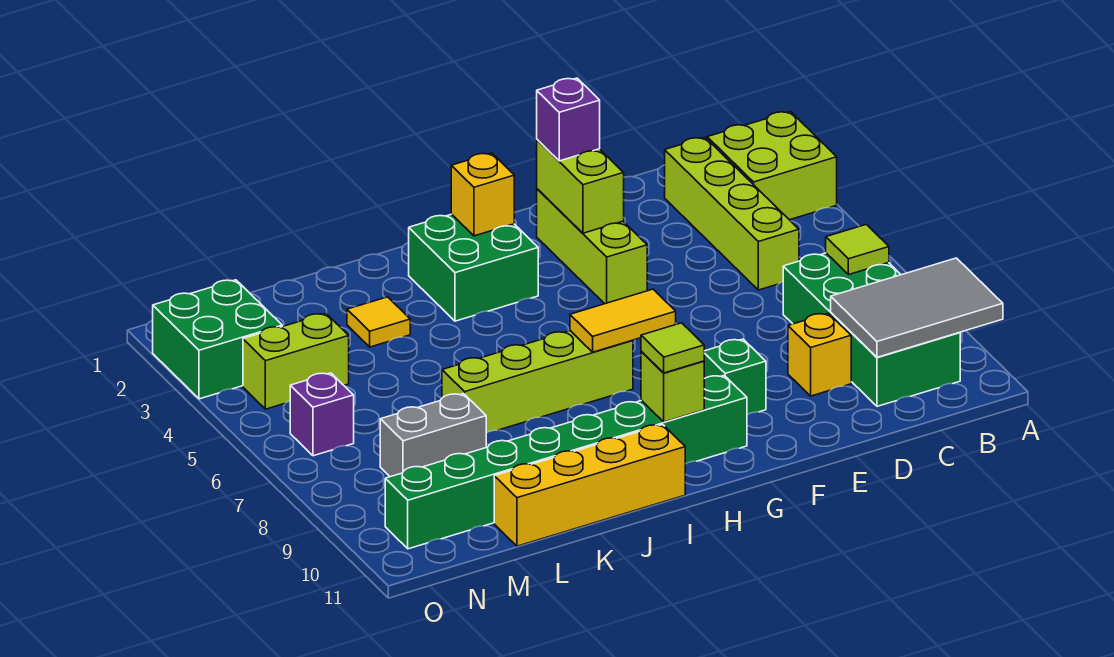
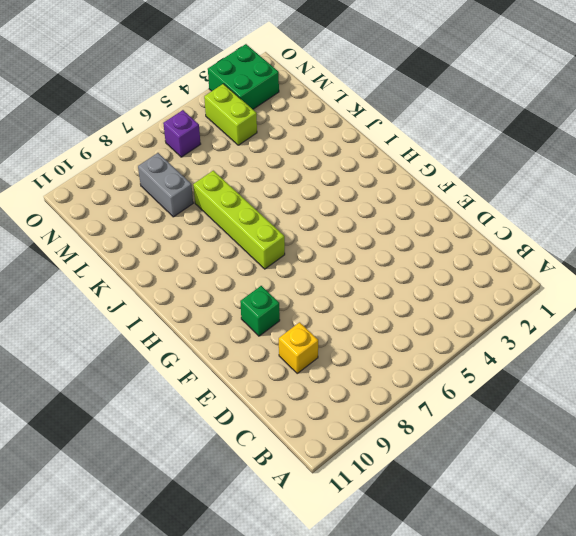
none -> lime brick A2:B3 level 1
none -> green brick B7:C10 level 1
none -> lime brick C2:C5 level 1

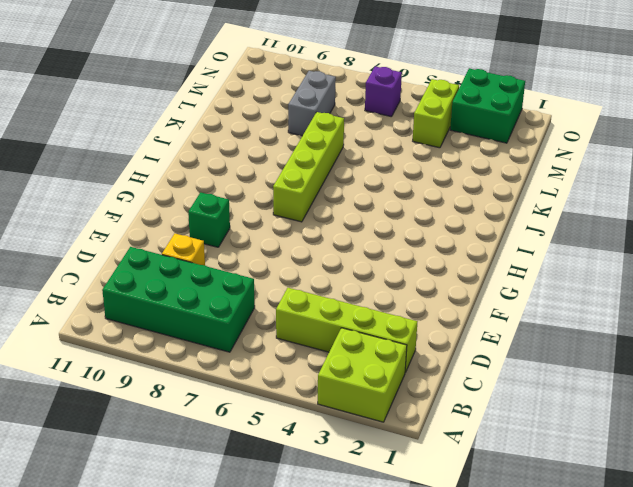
none -> lime brick F2:F4 level 1
none -> green brick G10:N10 level 1
none -> green brick H2:I3 level 1

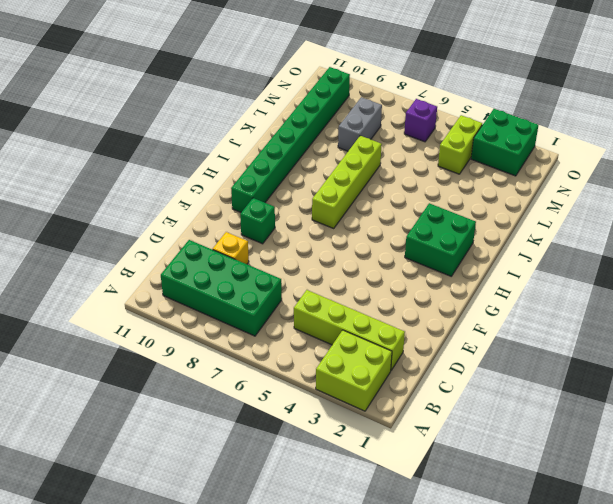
none -> lime brick F2:F4 level 1
none -> yellow brick I11:L11 level 1
none -> yellow tile K3 level 1

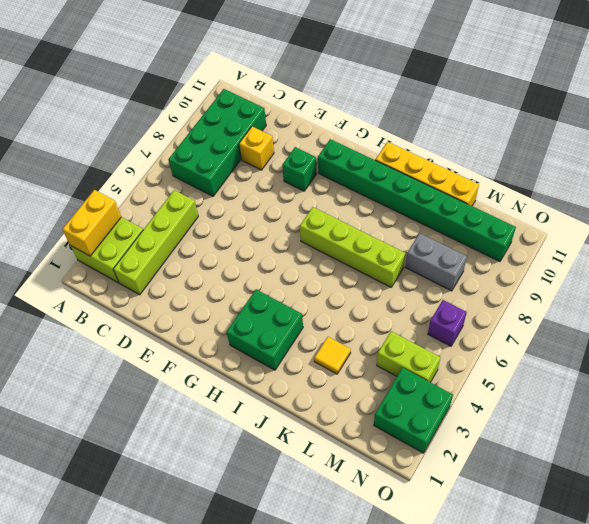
yellow brick A2:A3 level 2 -> none
none -> lime brick F2:F4 level 1
none -> grey tile A9:C10 level 2
none -> lime tile B7 level 2

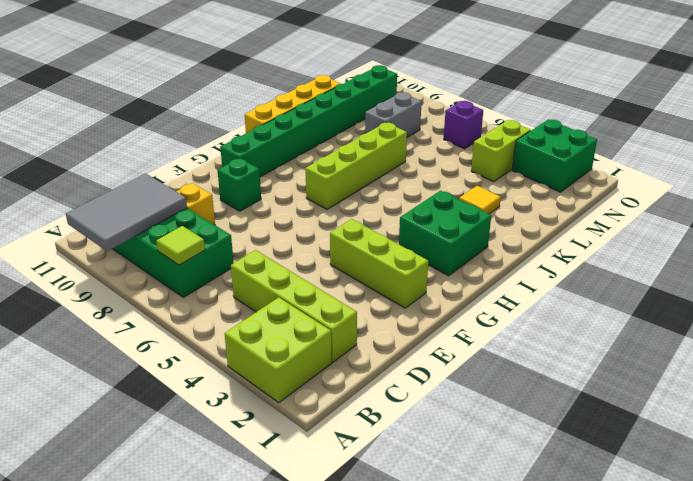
none -> lime brick F2:F3 level 2
none -> yellow tile G7:H7 level 2
none -> yellow brick H2 level 2

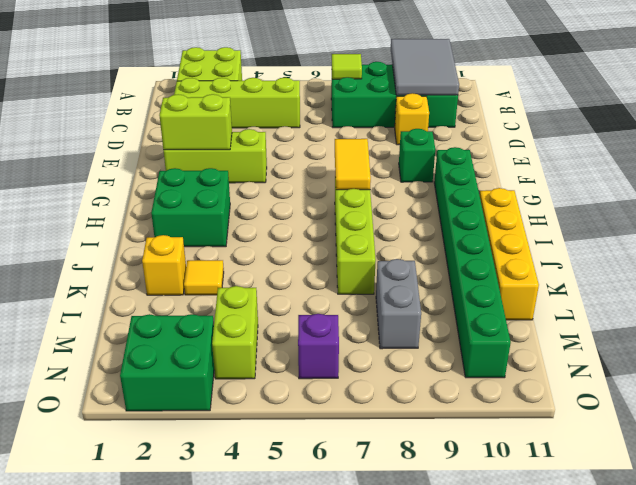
yellow brick K2 level 1 -> yellow brick H2 level 2
none -> lime brick H10 level 2
none -> purple brick F2 level 3
none -> lime tile H10 level 3

